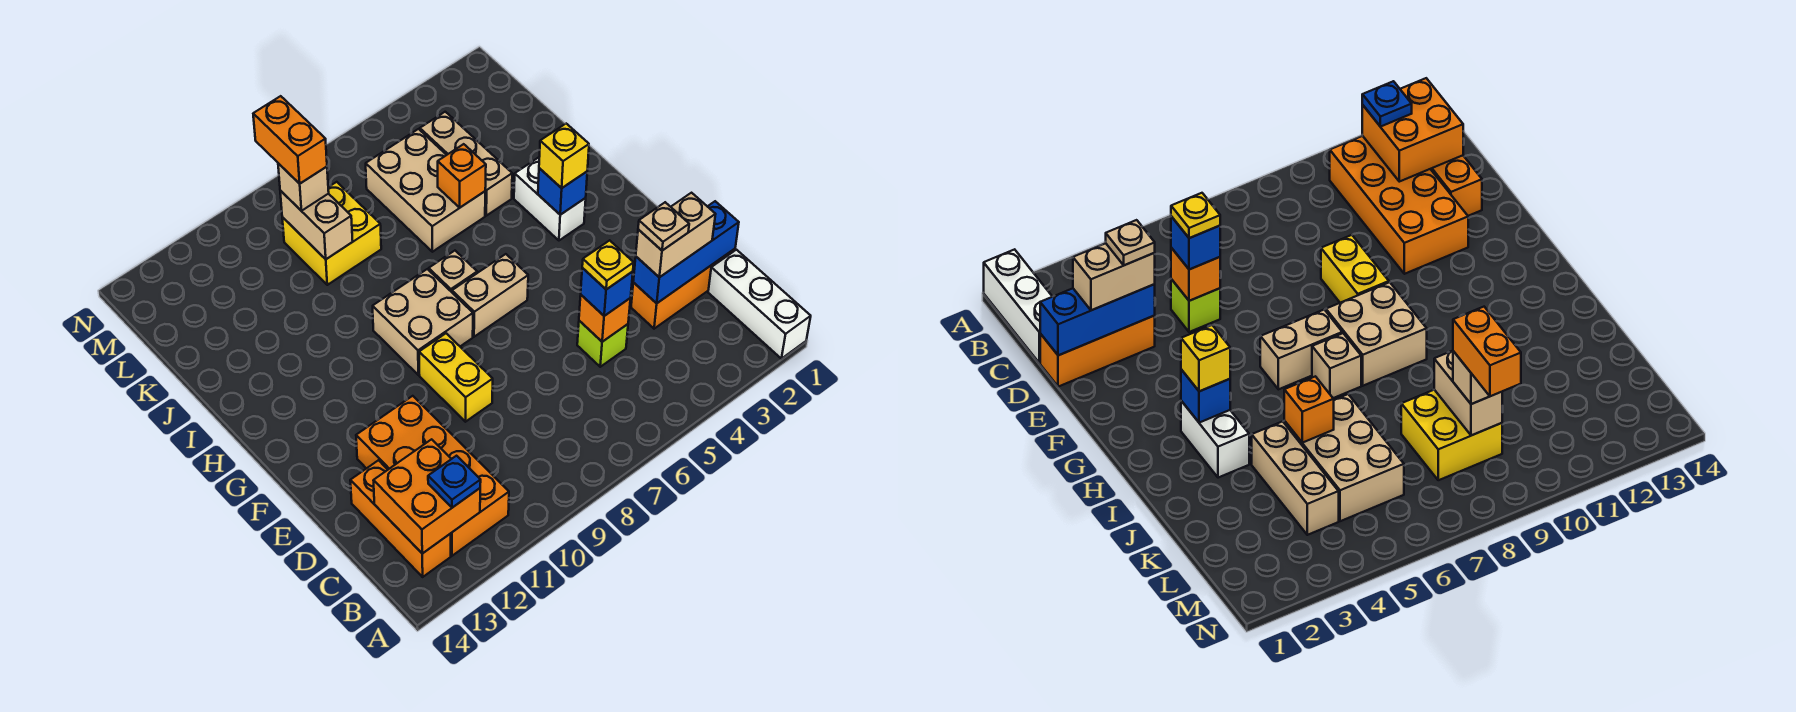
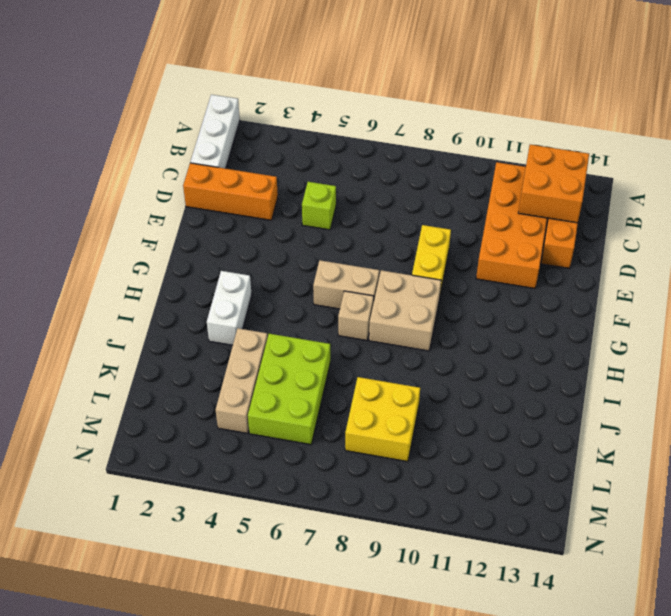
lime brick J5:L6 level 1 -> tan brick J5:L6 level 1
none -> blue brick D1:D3 level 2
none -> orange brick D5 level 2
none -> blue brick H3 level 2

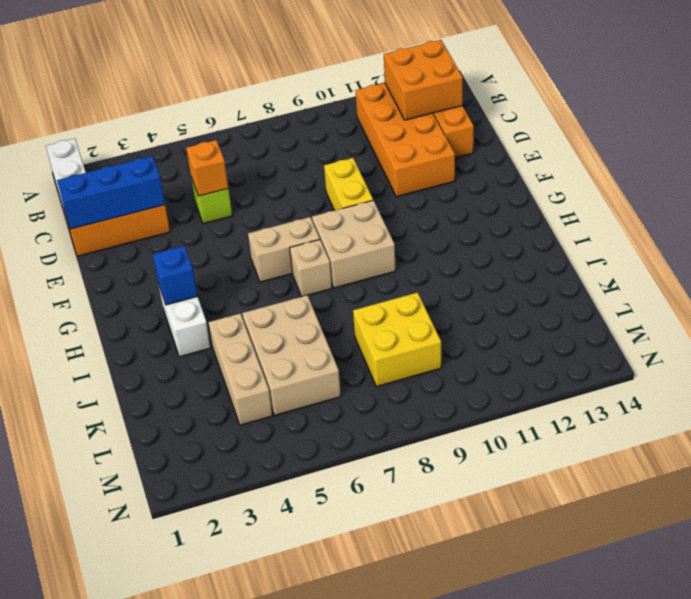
none -> orange brick J5 level 2
none -> tan brick K9:L9 level 2
none -> blue plate B12 level 3

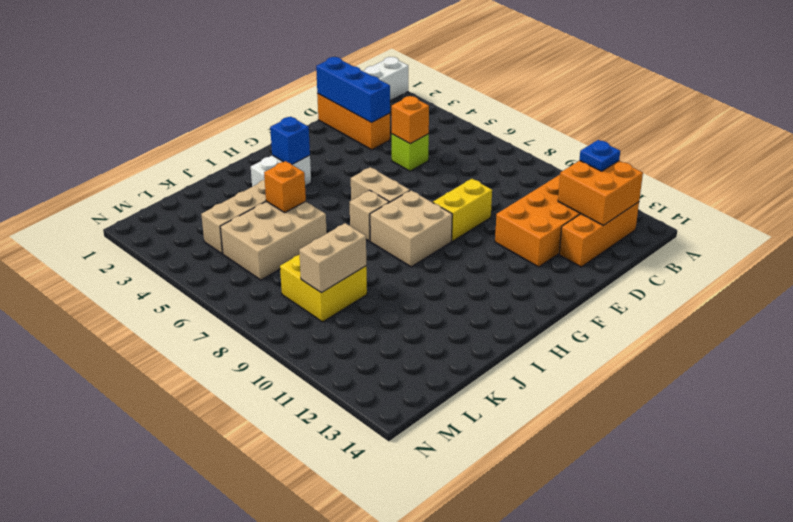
none -> tan brick D2:D3 level 3
none -> blue brick D5 level 3
none -> yellow brick H3 level 3

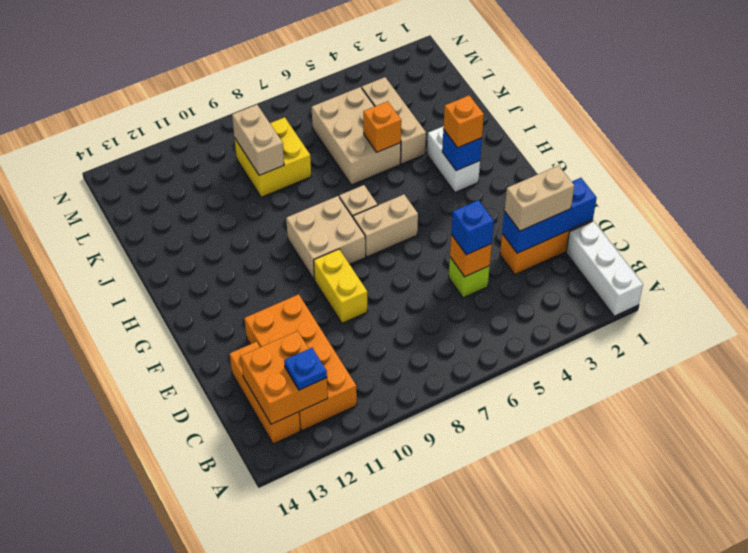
orange brick H3 level 3 -> yellow brick H3 level 3
none -> tan brick L9 level 3
none -> tan plate D3 level 4
none -> yellow plate D5 level 4

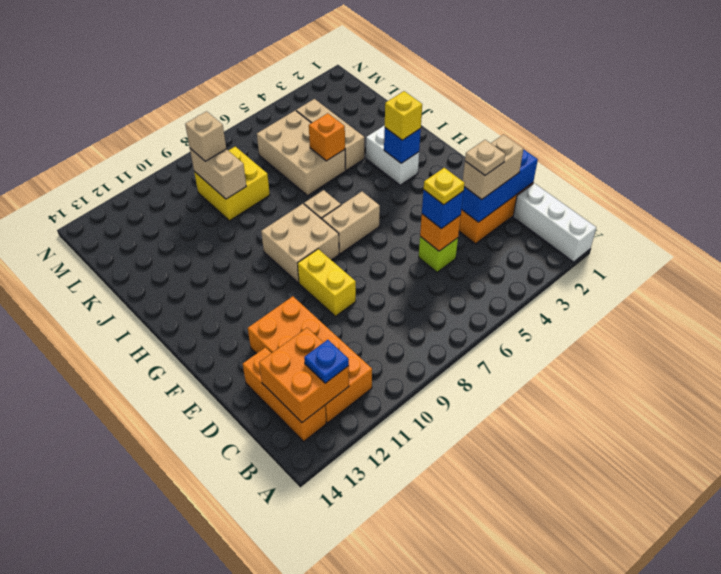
none -> orange brick L9:M9 level 4

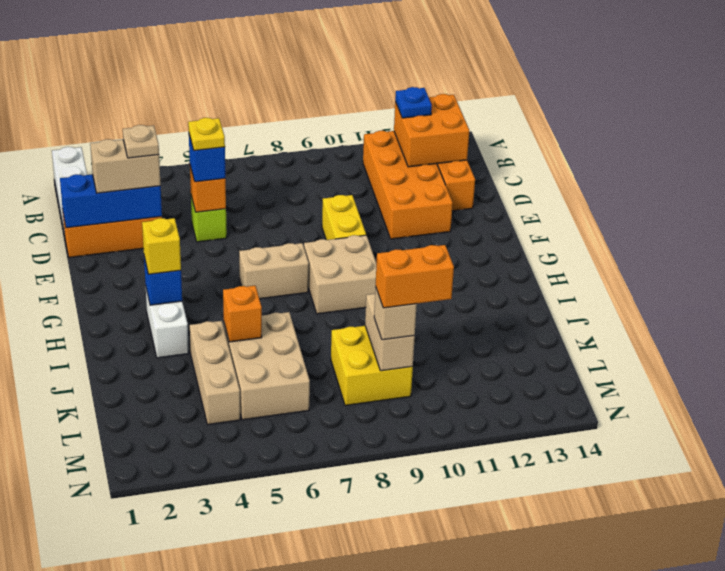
orange brick L9:L10 level 4 -> orange brick L9:M9 level 4
none -> tan brick H7 level 1

